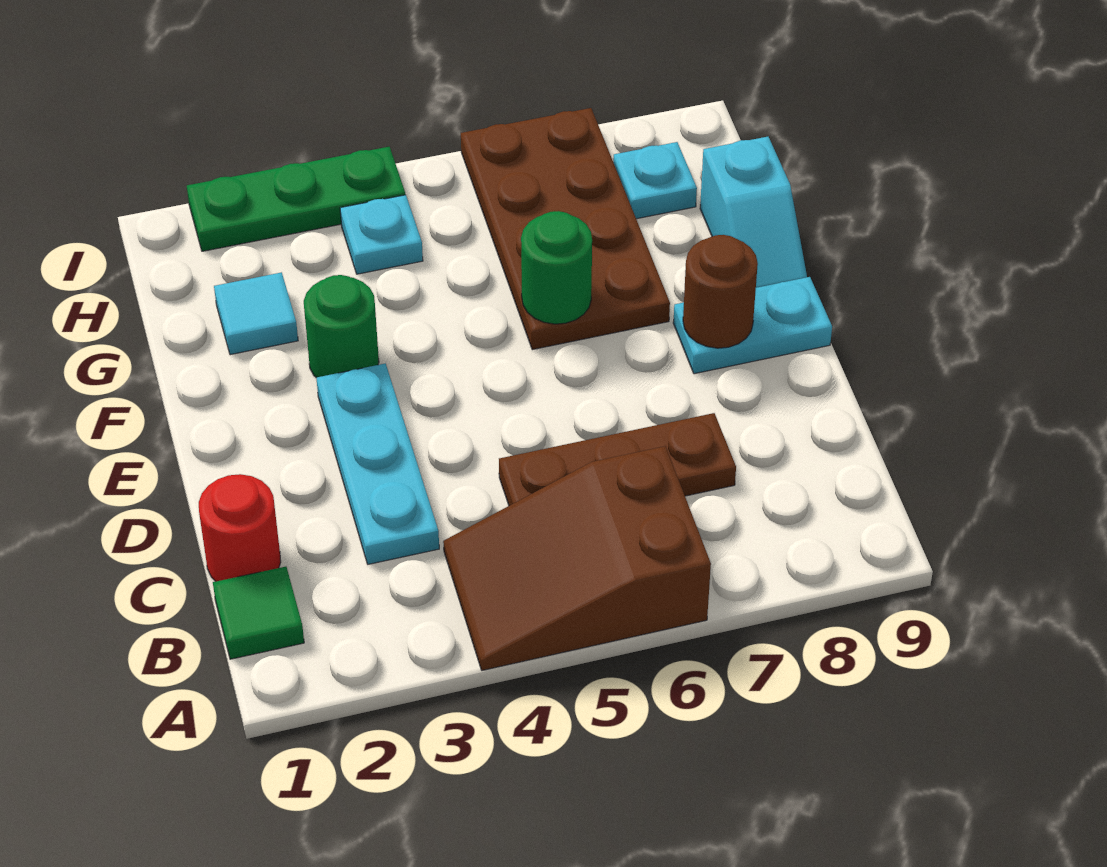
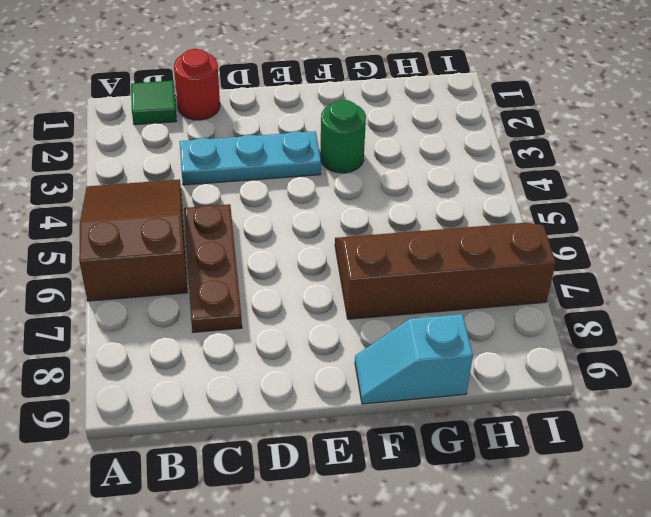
brown slope F6:I7 level 1 top 7 -> brown plate F6:I7 level 1
none -> cyan plate E8:E9 level 1
none -> cyan tile G2 level 1
none -> cyan plate H4 level 1

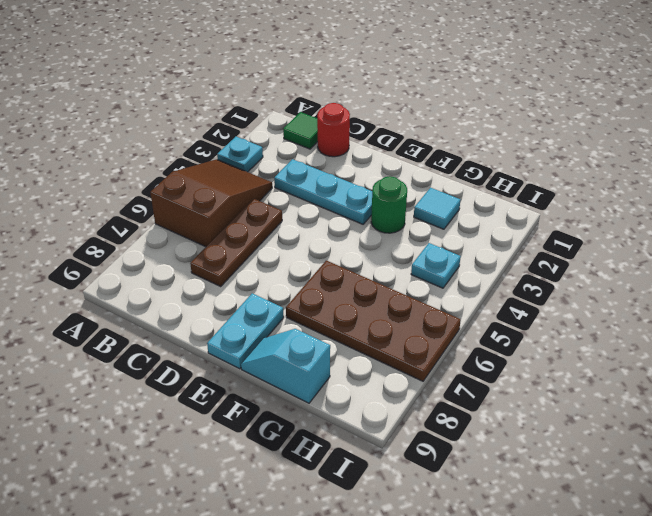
cyan plate A3 level 1 -> cyan plate H8 level 1
none -> green plate I2:I4 level 1
none -> brown round brick E8 level 2
none -> green round brick F6 level 2

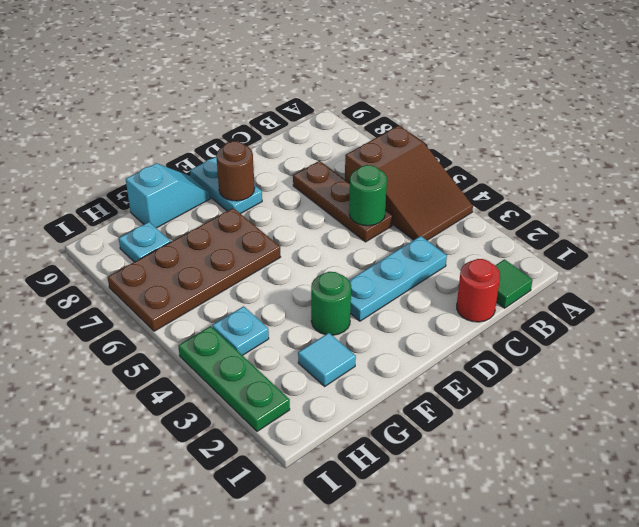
green round brick C5 level 2 -> green round brick F6 level 2

